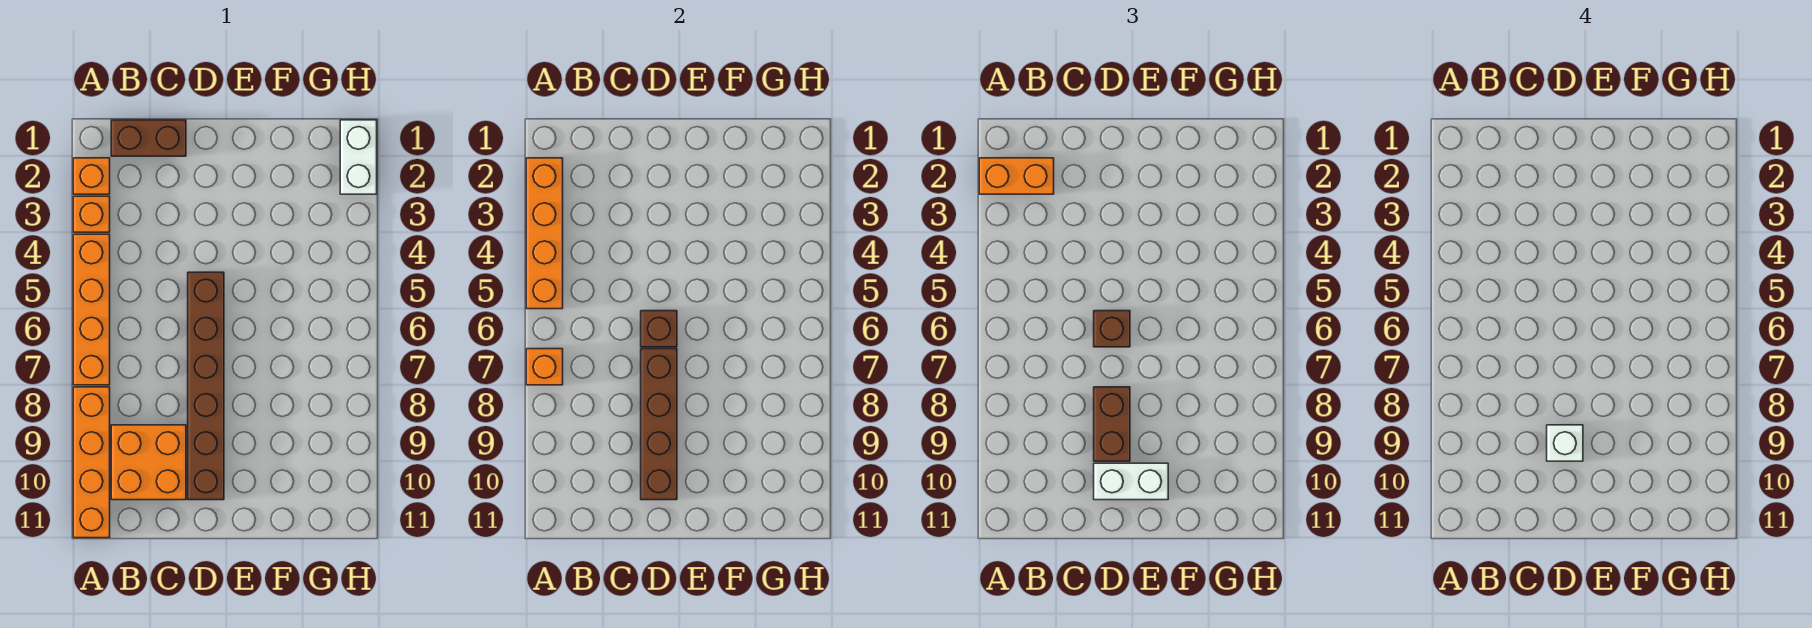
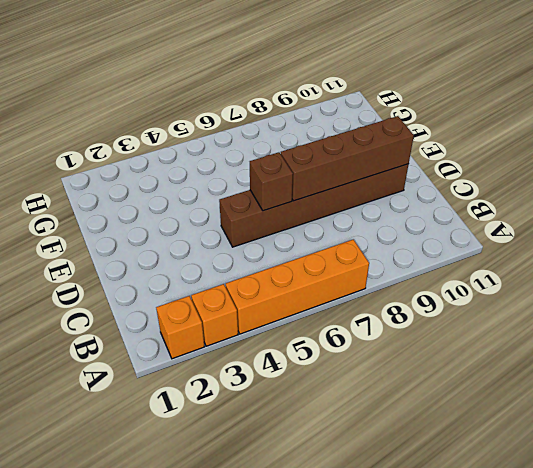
none -> orange brick A8:A11 level 1
none -> brown brick B1:C1 level 1
none -> orange brick B9:C10 level 1

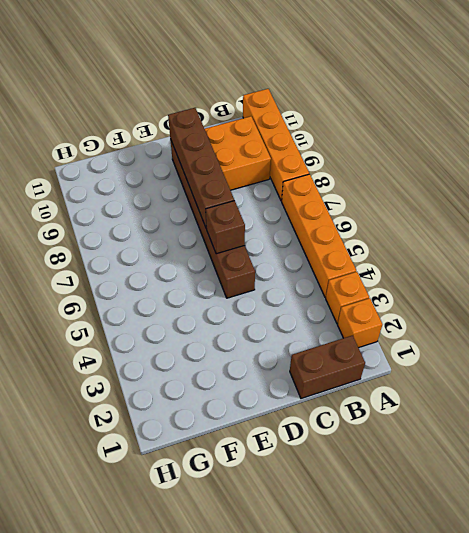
none -> white brick H1:H2 level 1
none -> orange brick A2:A5 level 2
none -> orange brick A7 level 2

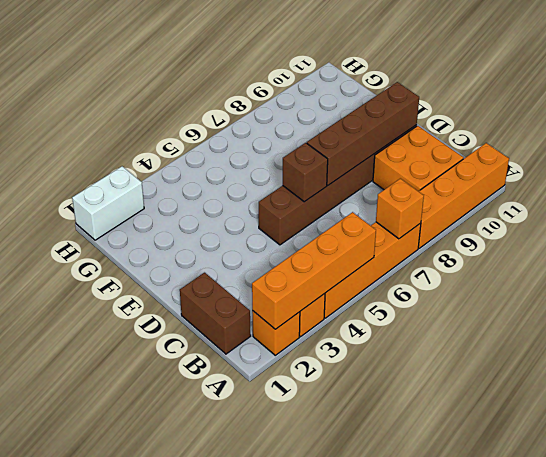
none -> orange brick A2:B2 level 3
none -> brown brick D6 level 3
none -> brown brick D8:D9 level 3

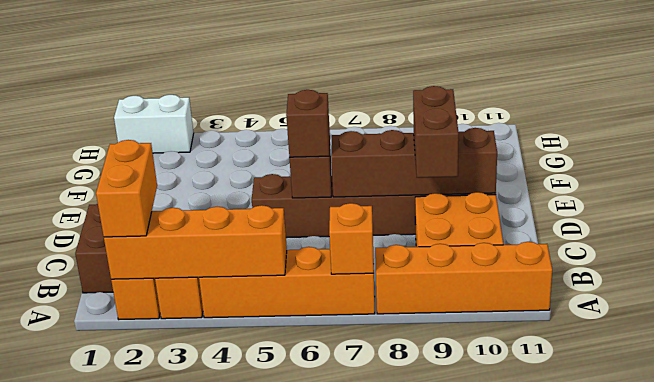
brown brick C9:D9 level 3 -> brown brick D8:D9 level 3
none -> white brick D10:E10 level 3
none -> white brick D9 level 4

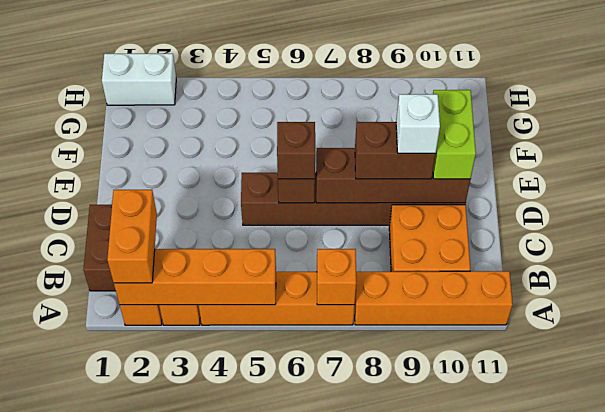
lime brick D10:E10 level 3 -> white brick D10:E10 level 3

